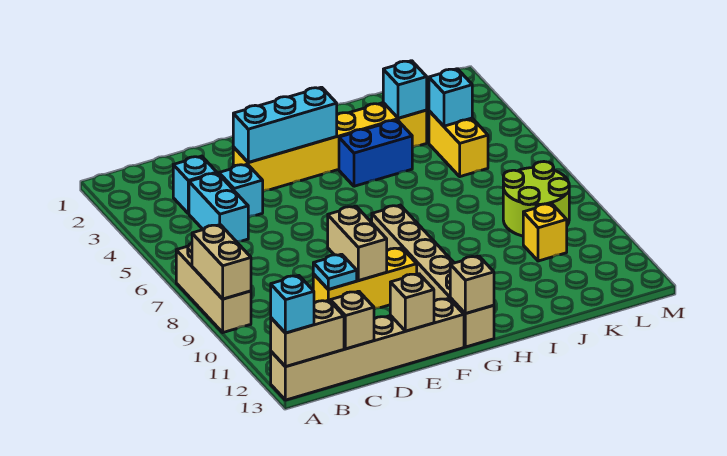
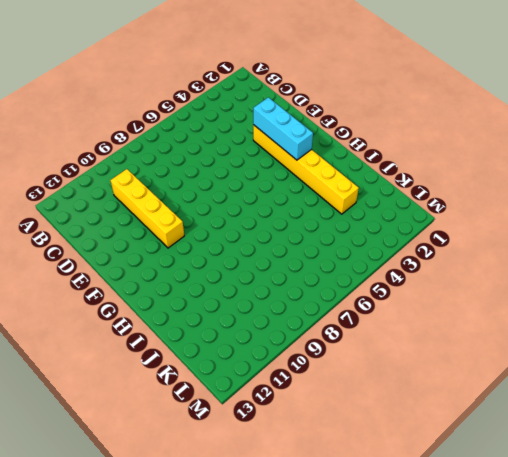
yellow brick C10:F10 level 1 -> yellow brick D10:F10 level 1
none -> tan brick A7:A9 level 1
none -> tan brick A13:F13 level 1
none -> cyan brick C3 level 1

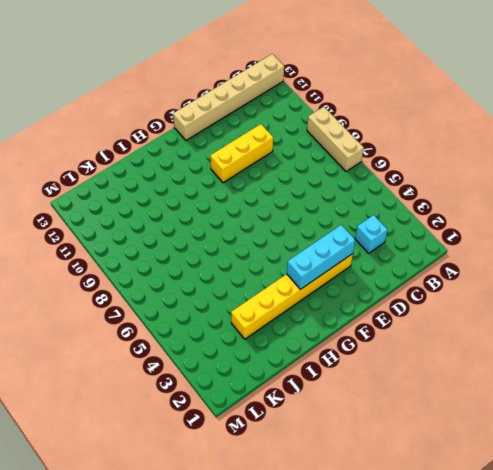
none -> cyan brick C4:C5 level 1
none -> cyan brick D4 level 1
none -> tan brick G8:G13 level 1

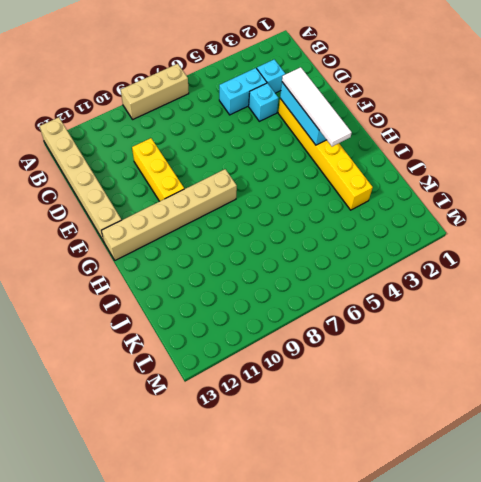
white tile E3:H3 level 3 -> none
none -> blue brick H4:I4 level 1
none -> yellow brick K4:K5 level 1
none -> lime round brick K8:L9 level 1

